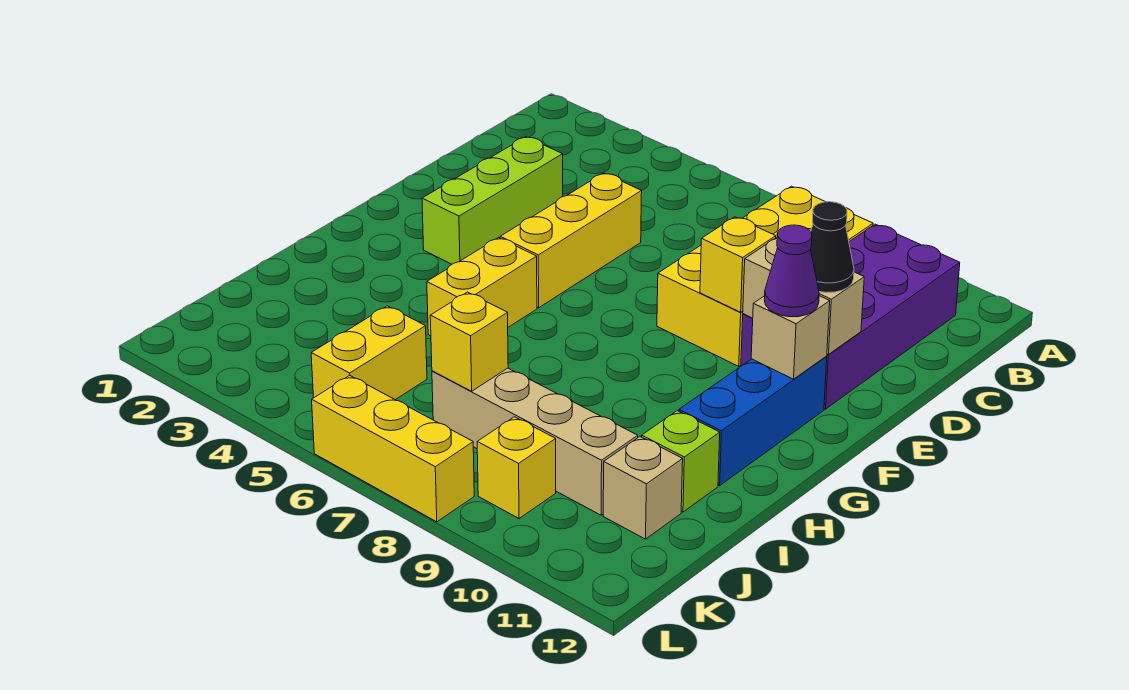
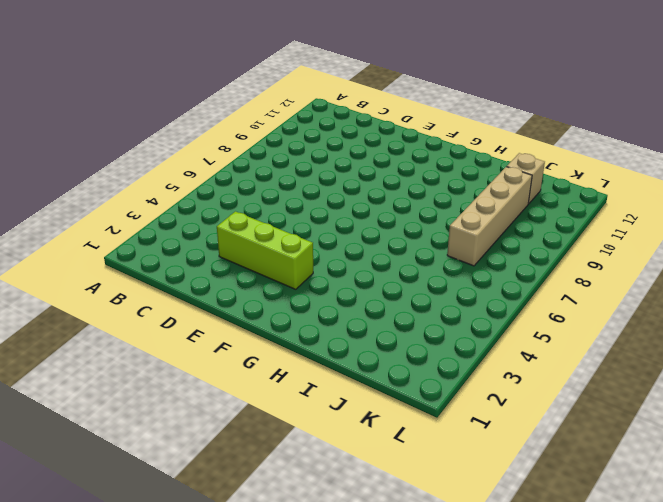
none -> yellow brick B8:E9 level 1
none -> purple brick B10:E11 level 1
none -> yellow brick D5:F5 level 1

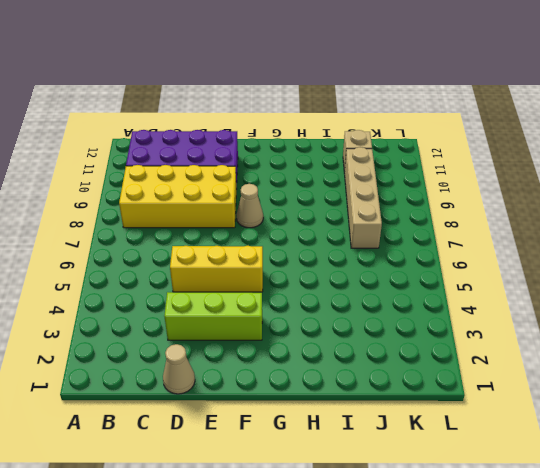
tan cone D1 level 1 -> none
tan cone F8 level 1 -> none
none -> blue brick F11:H11 level 1
none -> yellow brick G5:H5 level 1
none -> lime brick I11 level 1

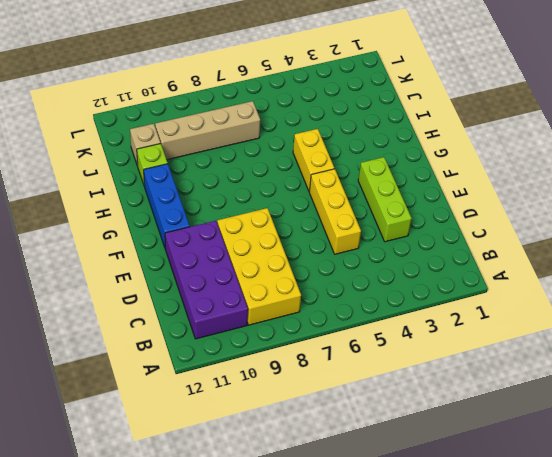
none -> yellow brick J5:K5 level 1
none -> yellow brick K9 level 1
none -> yellow brick L6:L8 level 1

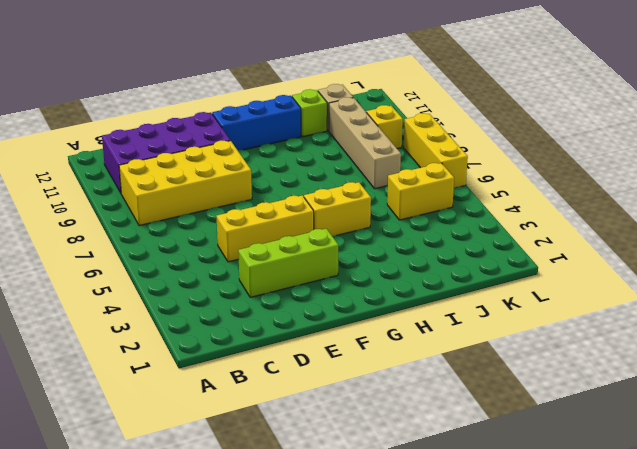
none -> yellow brick E9 level 2
none -> tan brick E10:E11 level 2
none -> tan brick F11 level 2

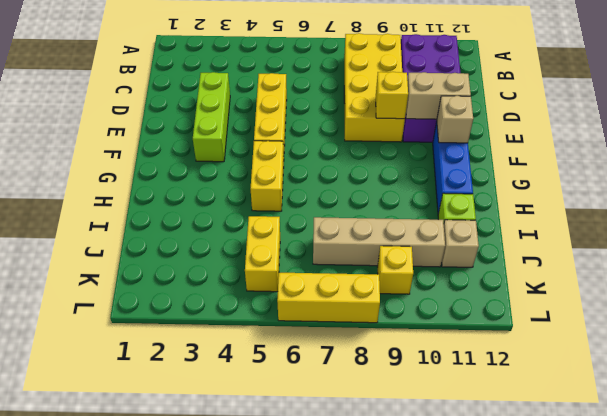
none -> yellow brick J7 level 2
none -> black cone E11 level 3
none -> purple cone F11 level 3

